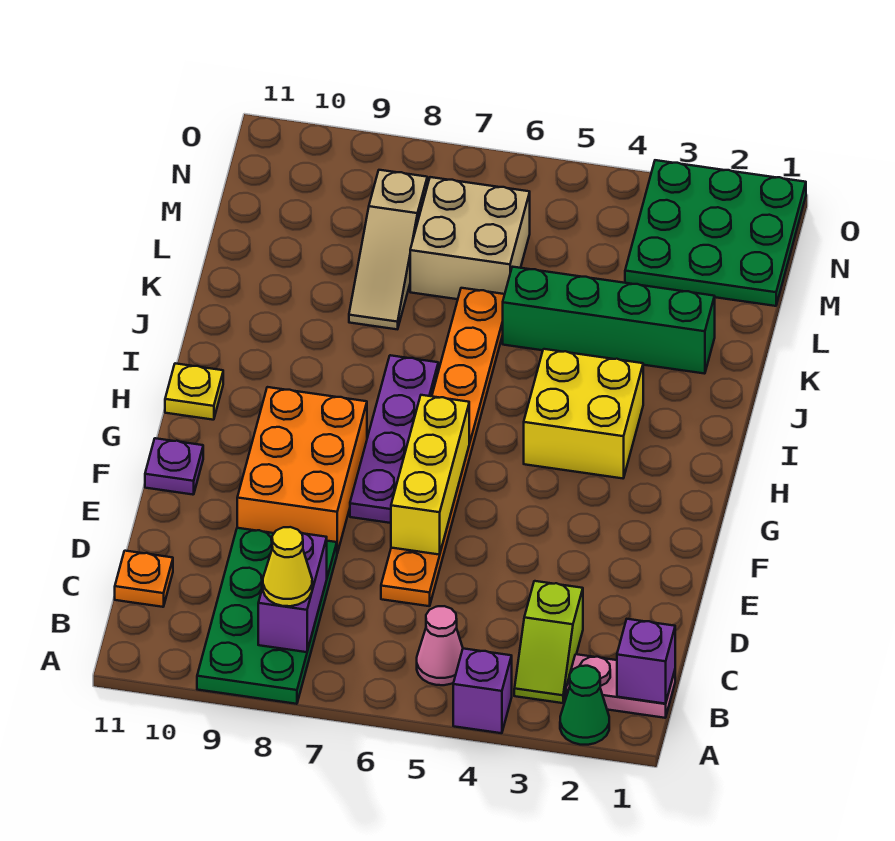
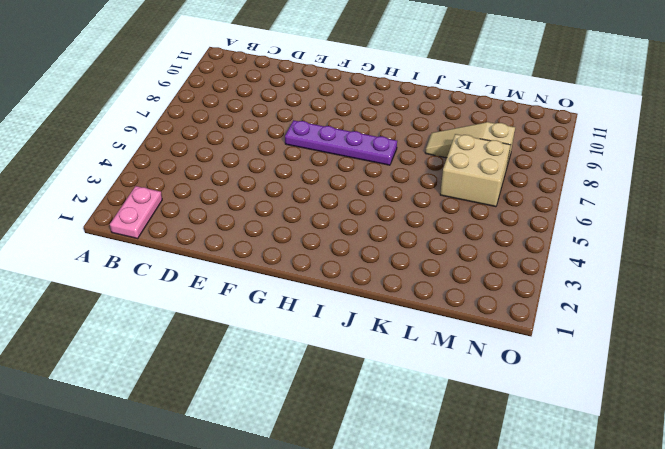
none -> green cone A2 level 1
none -> purple brick A4 level 1
none -> green plate A8:D9 level 1

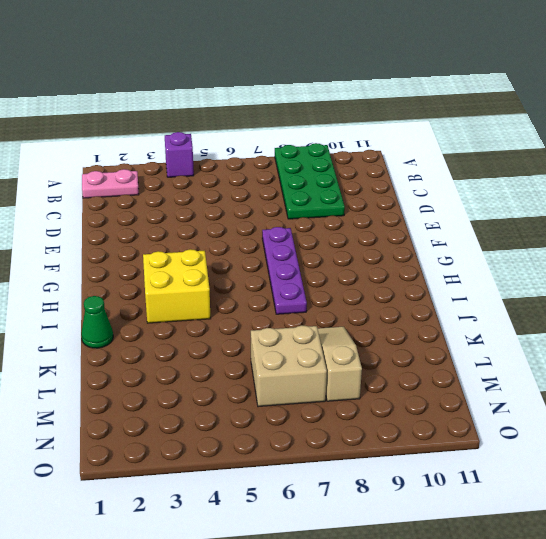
green cone J1 level 1 -> green cone A2 level 1
none -> lime slope B3:C3 level 1 top C
none -> pink cone B5 level 1
none -> orange plate C11 level 1

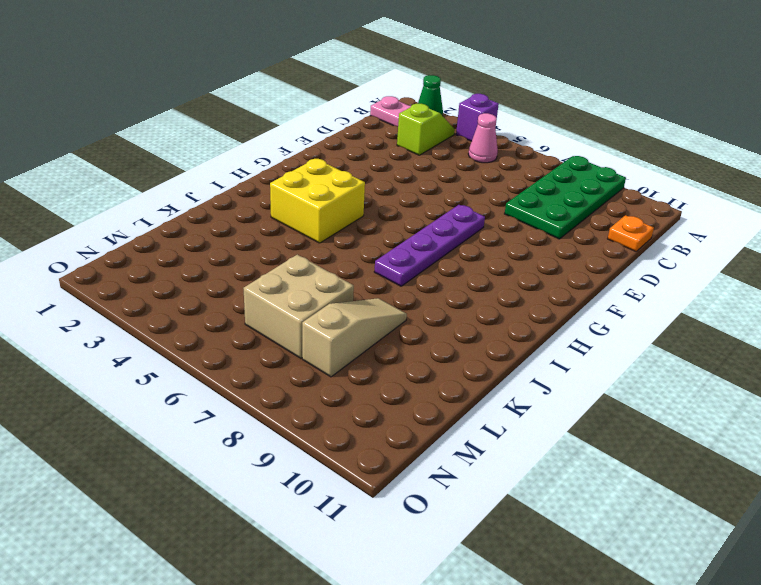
none -> orange plate D6:K6 level 1
none -> orange brick E8:G9 level 1
none -> purple plate F11 level 1

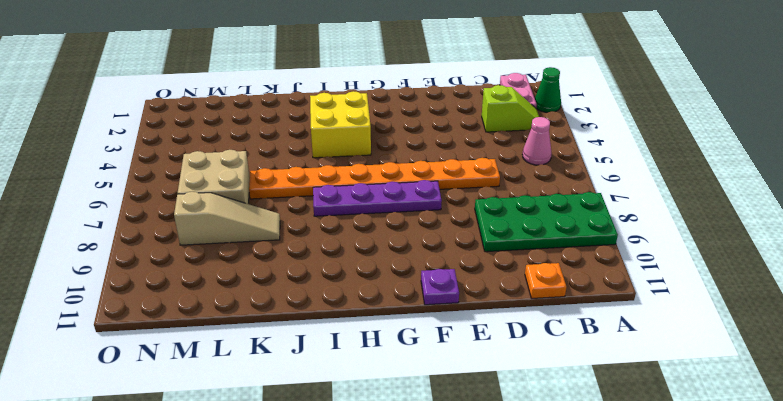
none -> purple brick A4 level 1
none -> orange brick E8:G9 level 1
none -> yellow plate H11 level 1

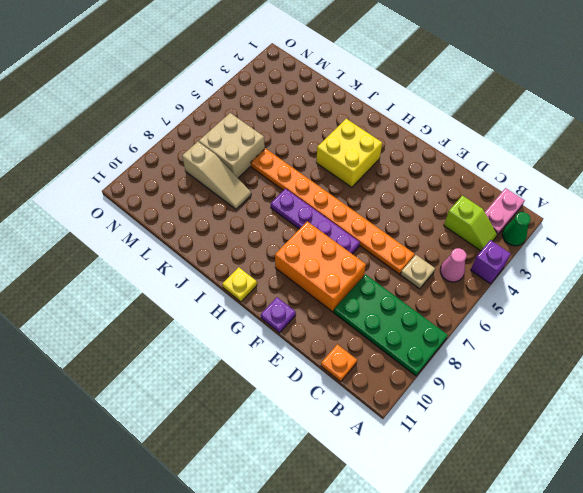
tan plate C6 level 1 -> none
none -> green brick K2:K5 level 1
none -> green plate M1:O3 level 1
none -> purple brick B1 level 2

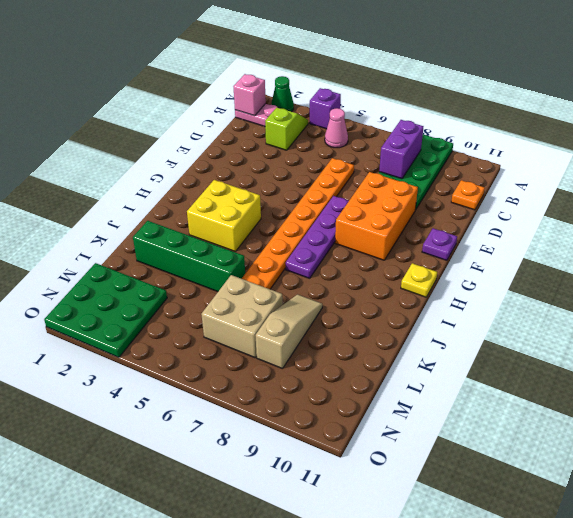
pink brick B1 level 2 -> purple brick B1 level 2
none -> yellow brick E6:G6 level 2
none -> yellow cone B8 level 3

